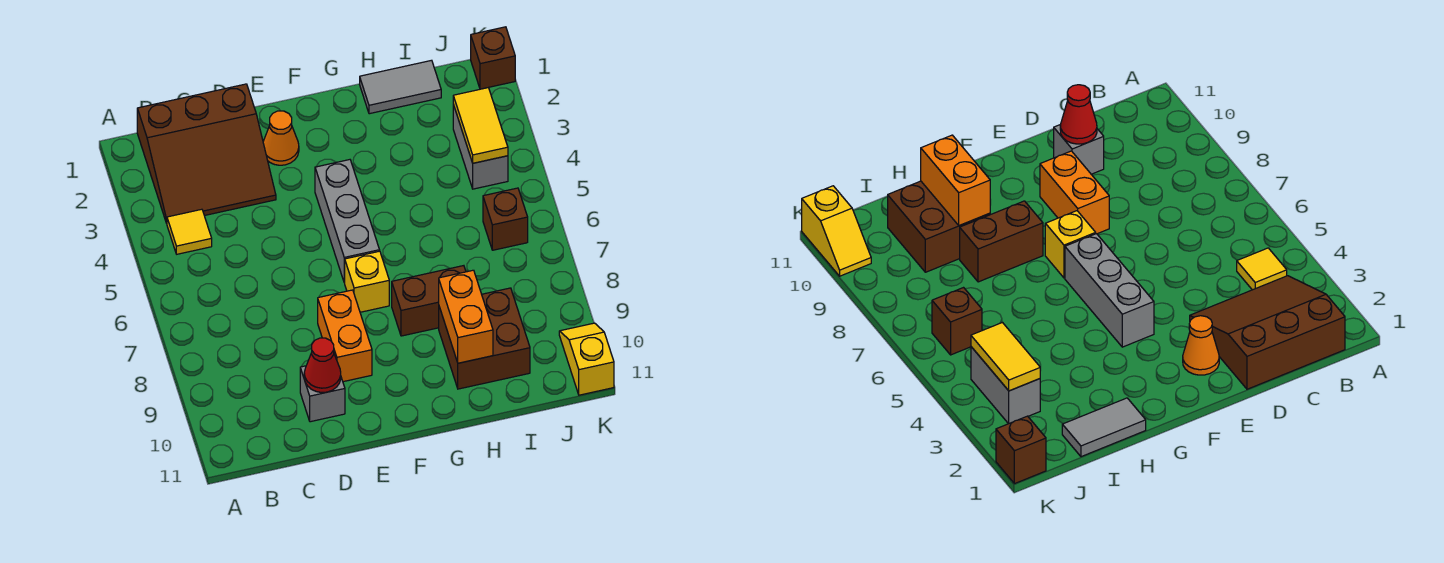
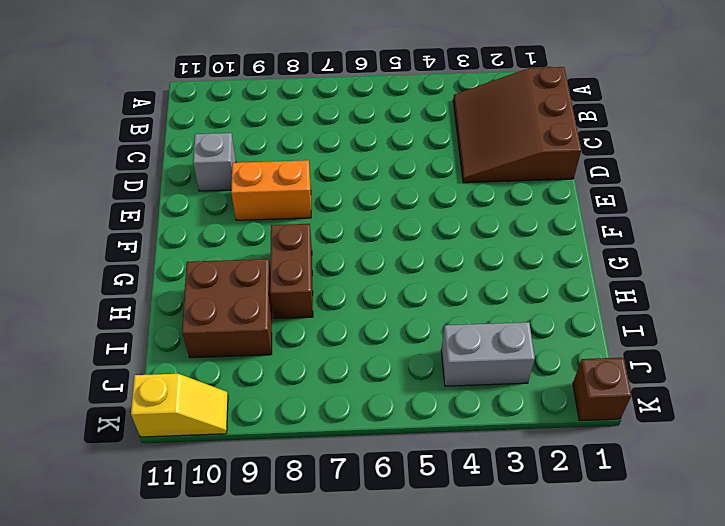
none -> yellow tile B4 level 1
none -> orange cone E2 level 1
none -> grey brick F4:F6 level 1

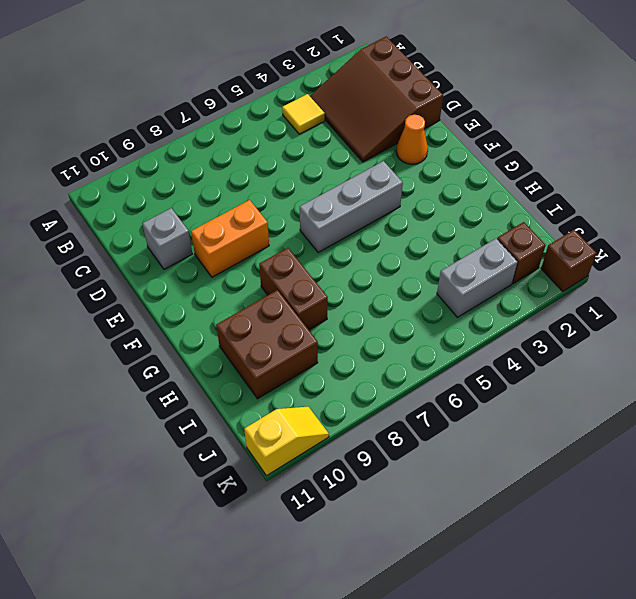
brown brick J2 level 1 -> brown brick J6 level 1
none -> yellow brick F7 level 1
none -> grey tile H1:I1 level 1
none -> red cone D10 level 2

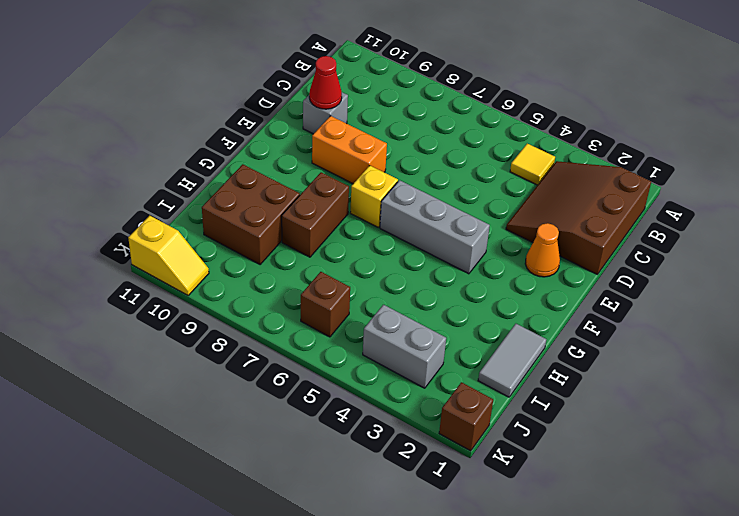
none -> orange brick H9:H10 level 2
none -> yellow tile J3:J4 level 2

